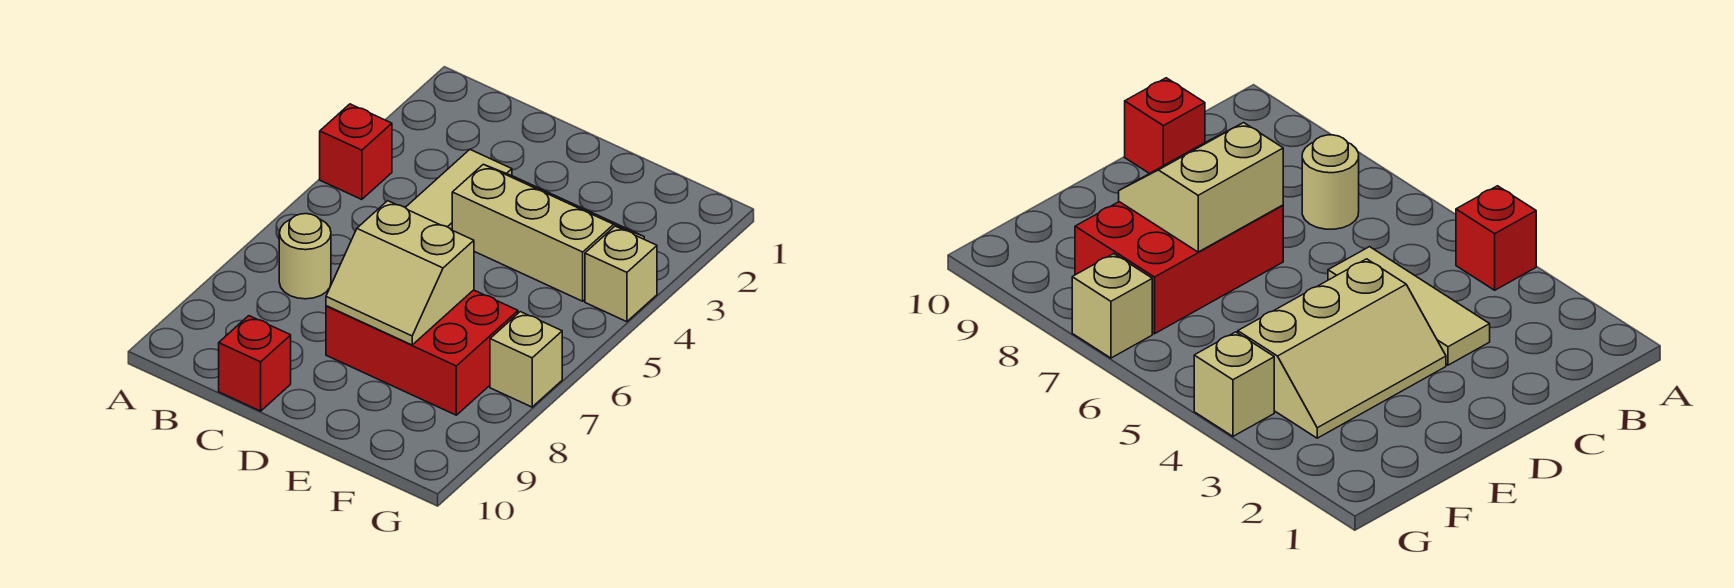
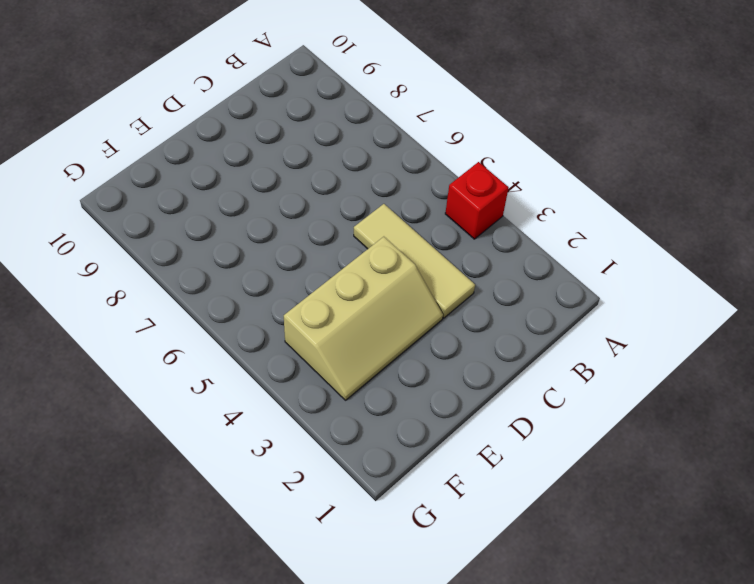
none -> tan round brick B7 level 1
none -> red brick C10 level 1

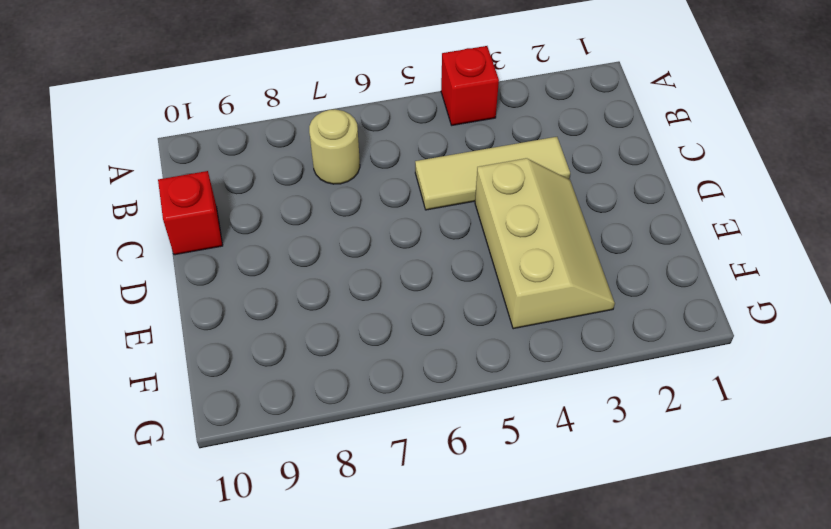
none -> red brick D7:F8 level 1
none -> tan brick G4 level 1

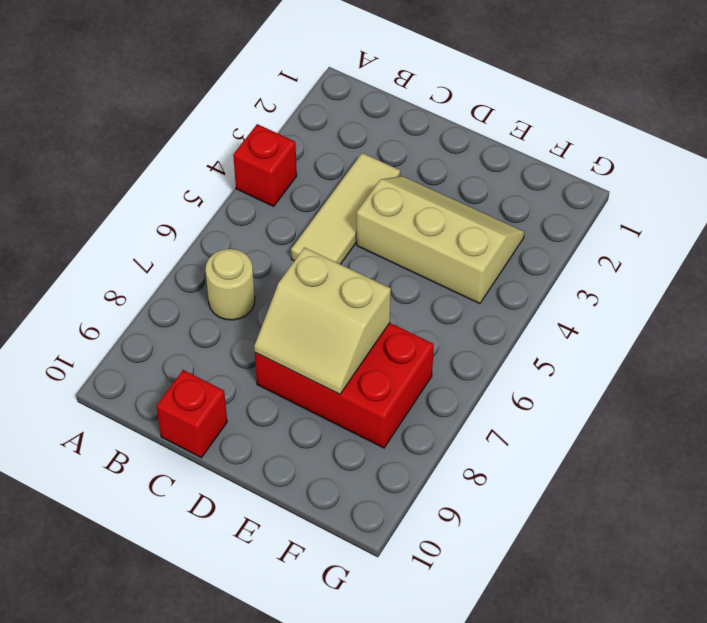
none -> tan brick G4 level 1
none -> tan brick G7 level 1

